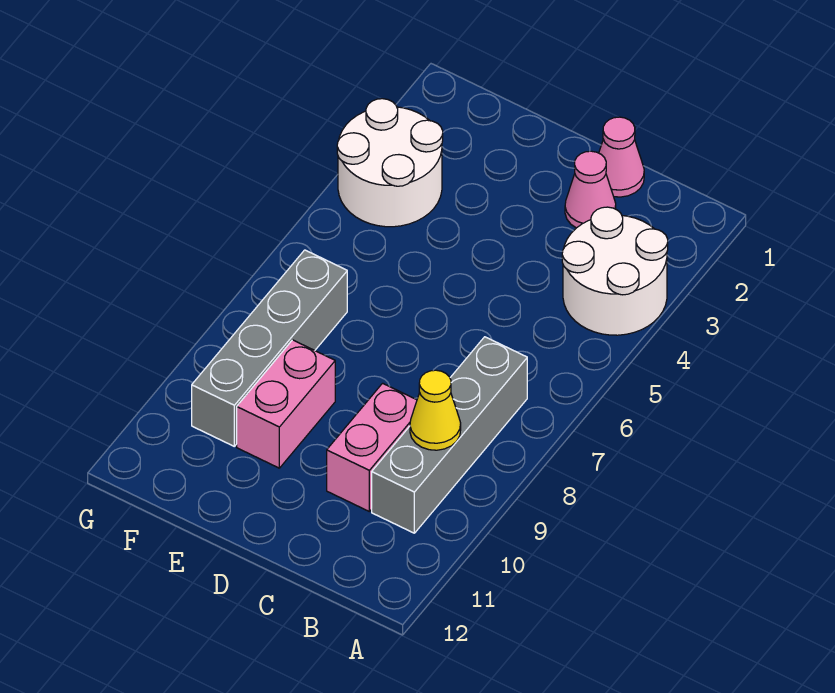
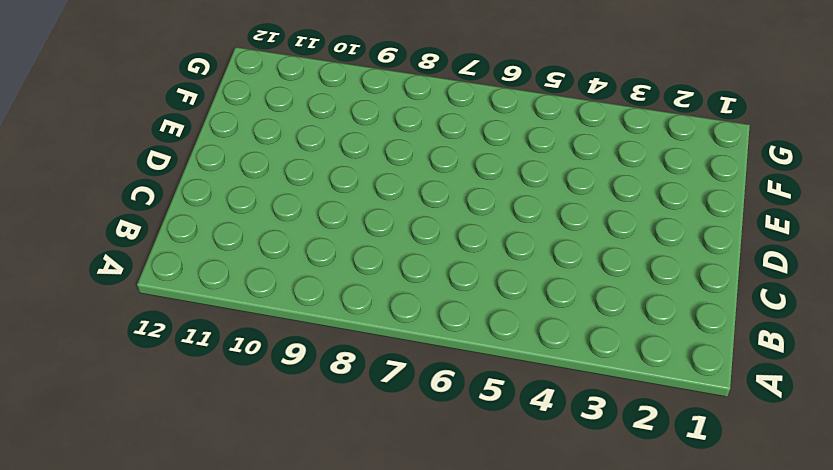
none -> white round brick A3:B4 level 1
none -> grey brick B7:B10 level 1

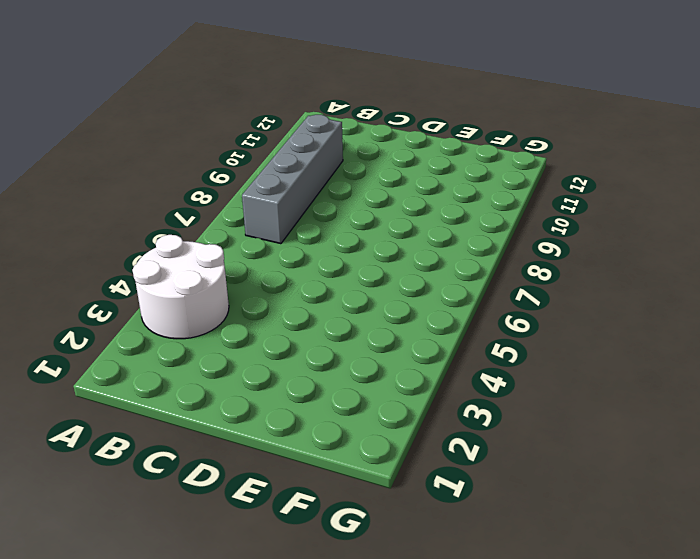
none -> pink cone C1 level 1
none -> pink cone C2 level 1

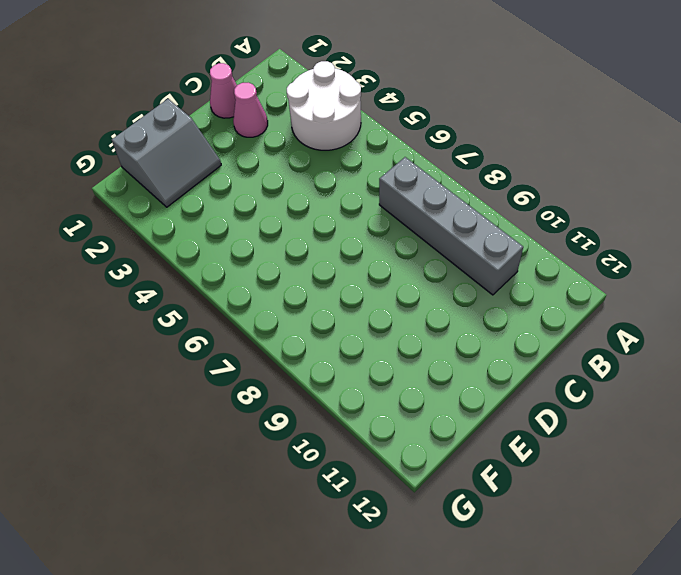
grey slope E1:F2 level 1 top 1 -> none
none -> pink brick C9:C10 level 1
none -> pink brick E9:E10 level 1

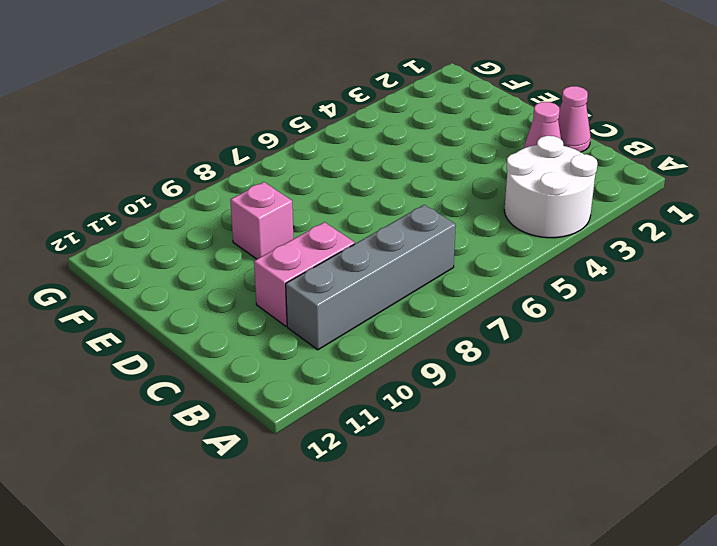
pink brick E9 level 1 -> pink brick E9:E10 level 1
none -> white round brick F3:G4 level 1
none -> grey brick F7:F10 level 1

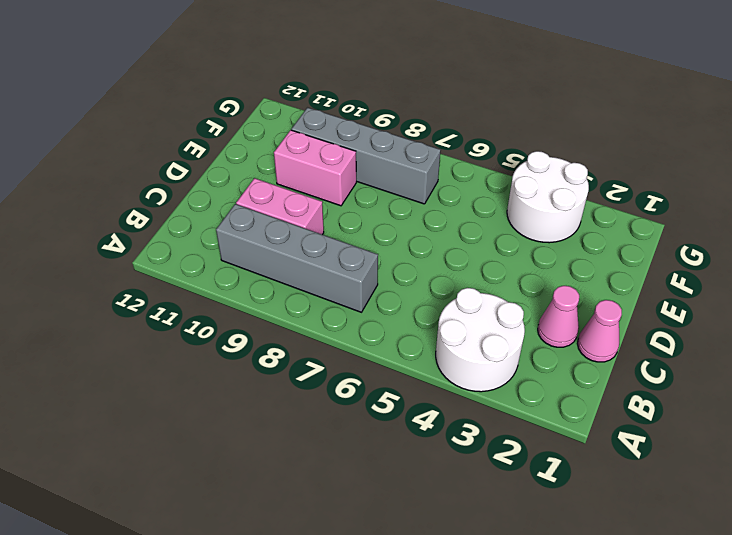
none -> yellow cone B9 level 2

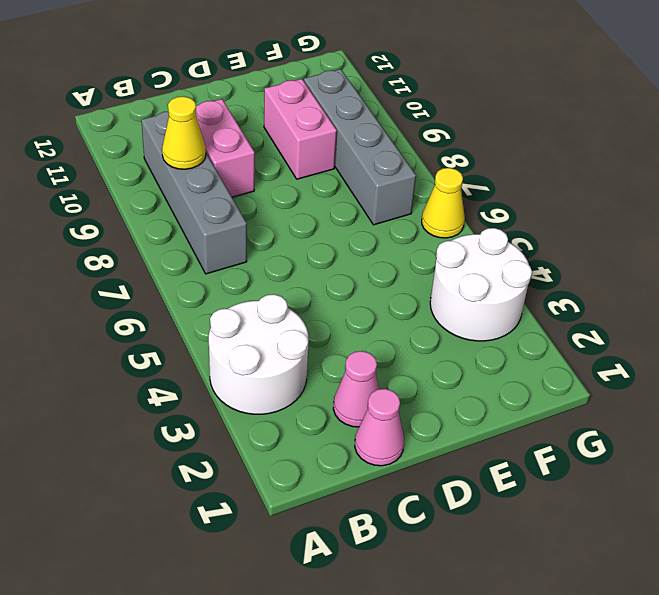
yellow cone G6 level 1 -> none

